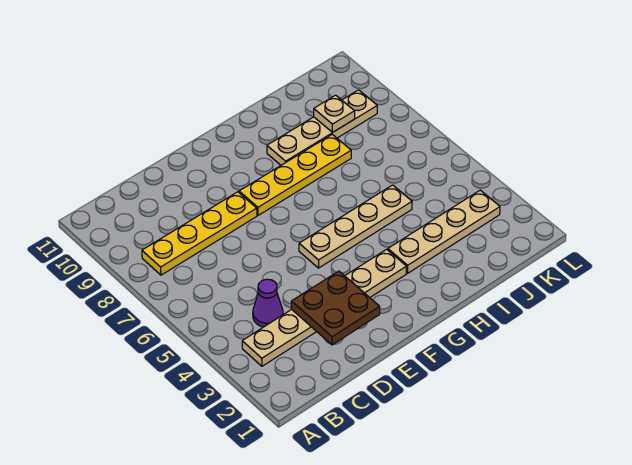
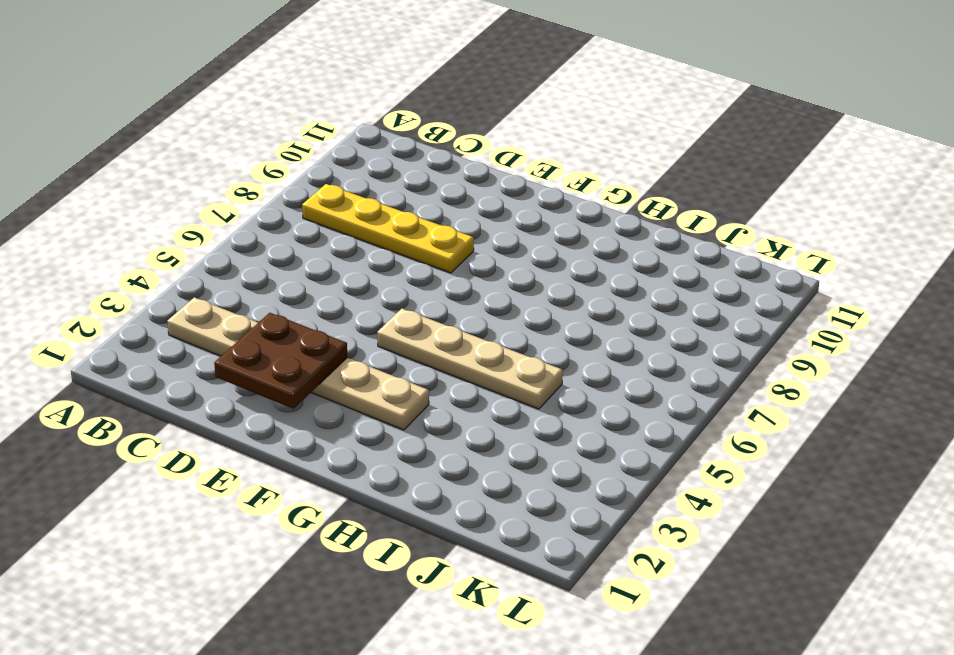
none -> purple cone C4 level 1
none -> yellow plate F8:I8 level 1

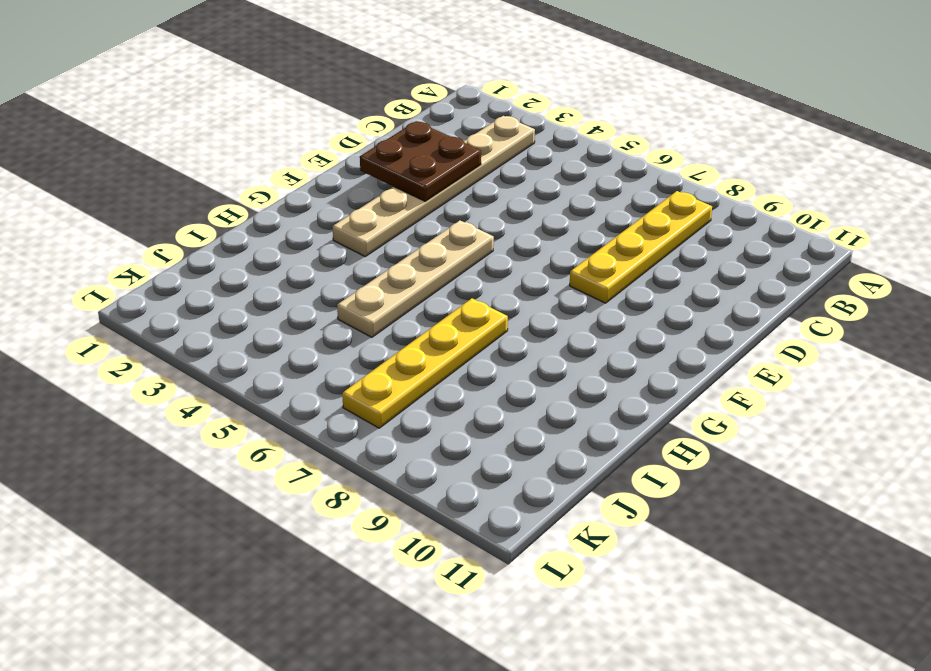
yellow plate H7:K7 level 1 -> yellow plate F8:I8 level 1
none -> purple cone C4 level 1
none -> tan plate H3:K3 level 1

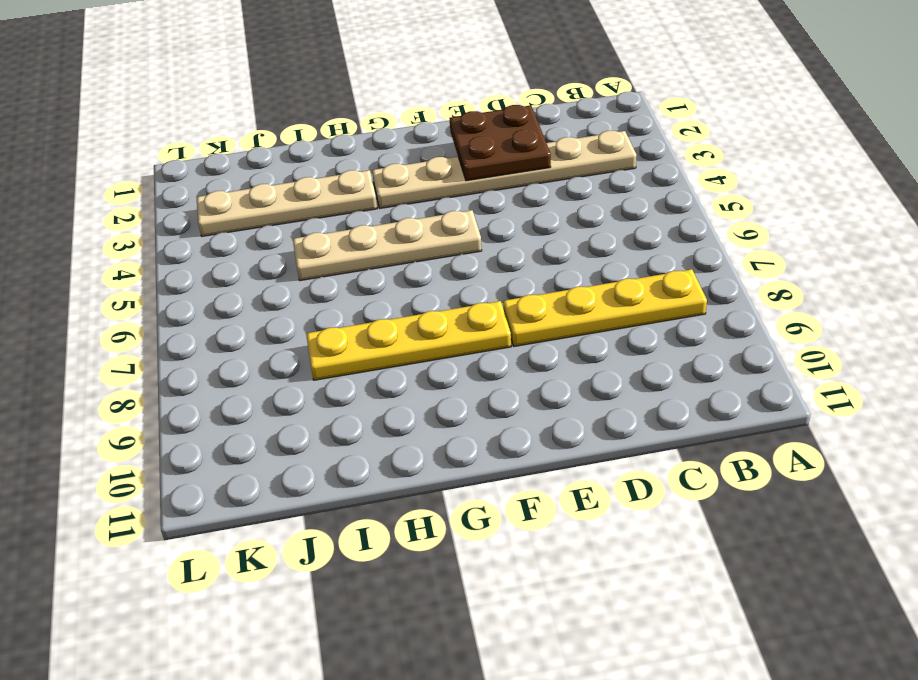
none -> purple cone C4 level 1
none -> tan plate H9:K9 level 1

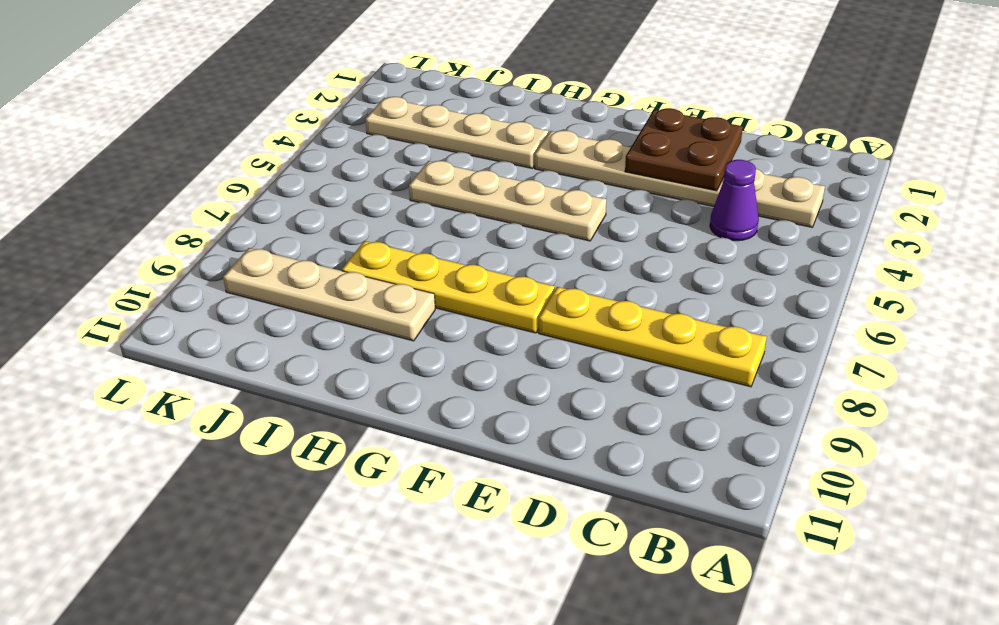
none -> tan plate J9 level 2

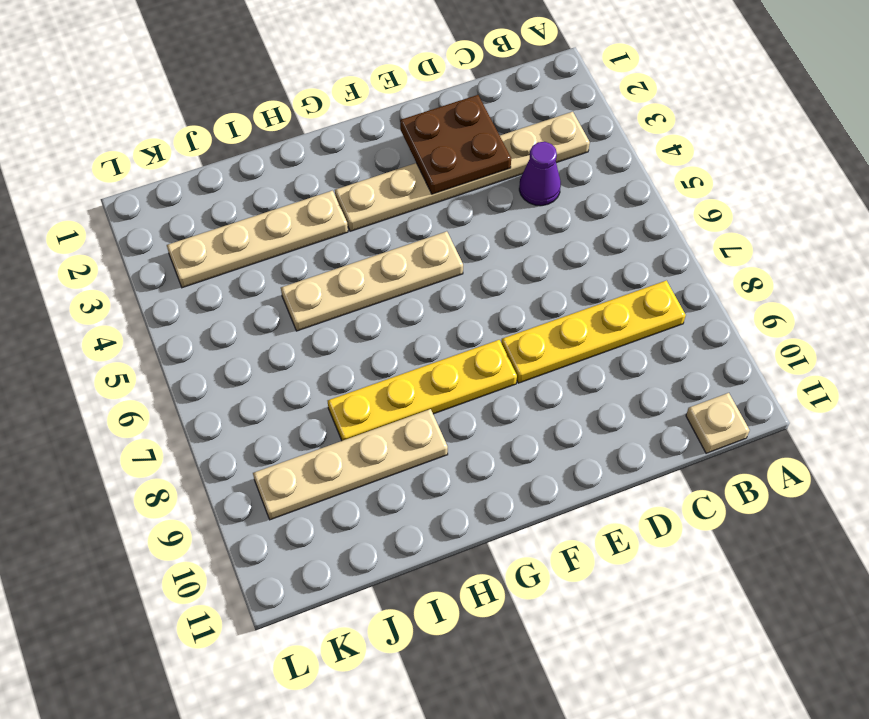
tan plate B11 level 1 -> tan plate J9 level 2

